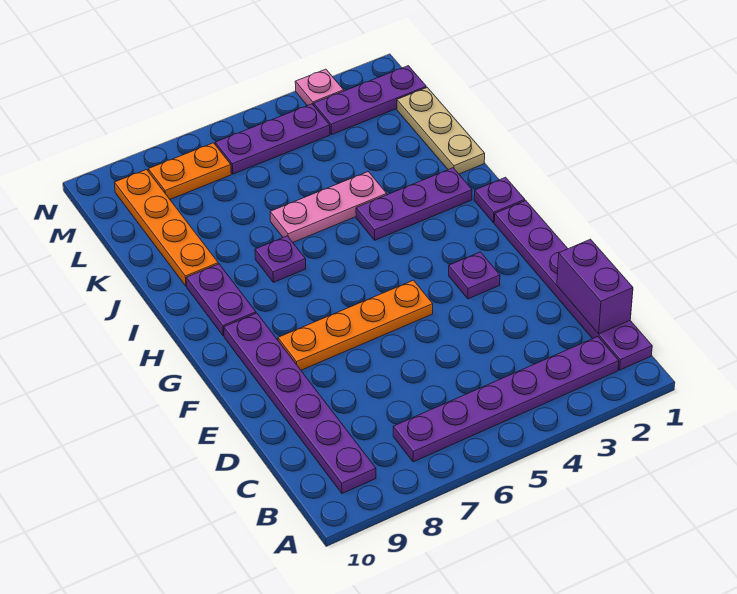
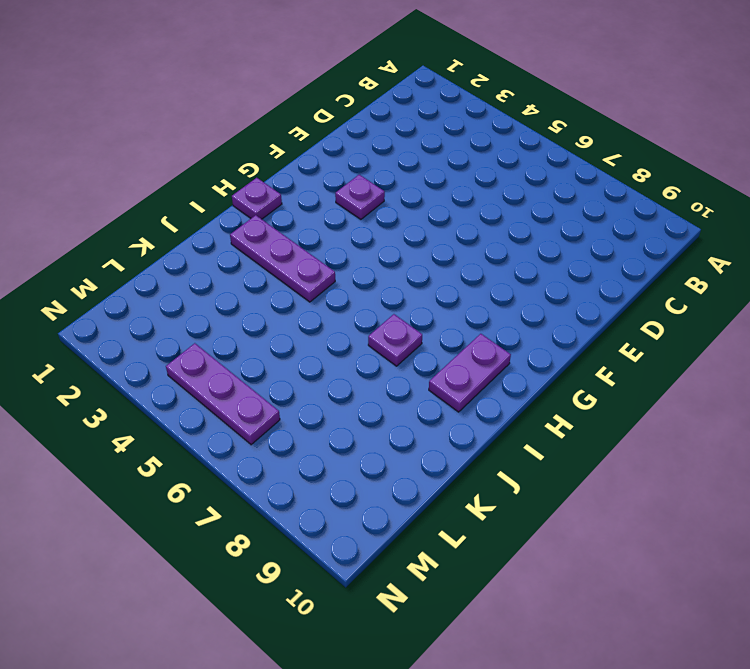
none -> purple plate B1:G1 level 1
none -> purple plate B2:B7 level 1
none -> purple plate B9:G9 level 1

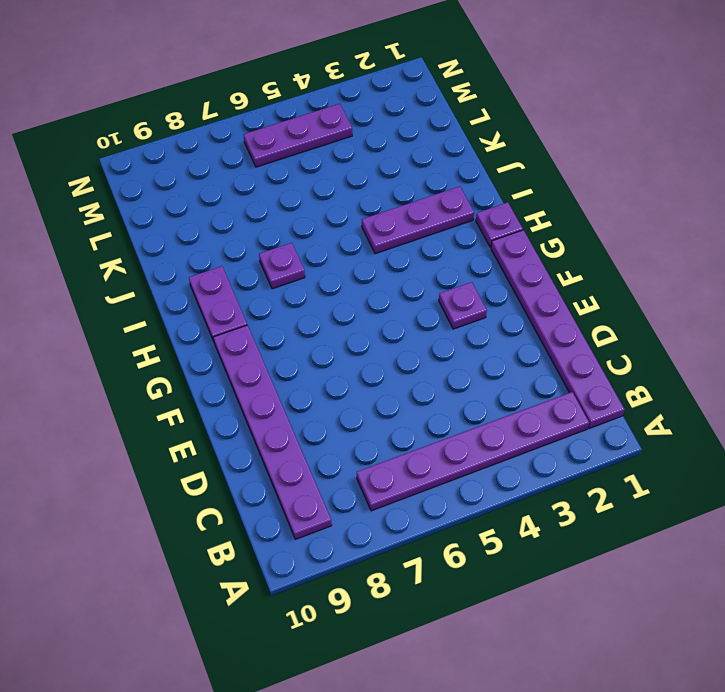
none -> orange plate F5:F8 level 1
none -> tan plate J1:L1 level 1
none -> pink plate J4:J6 level 1

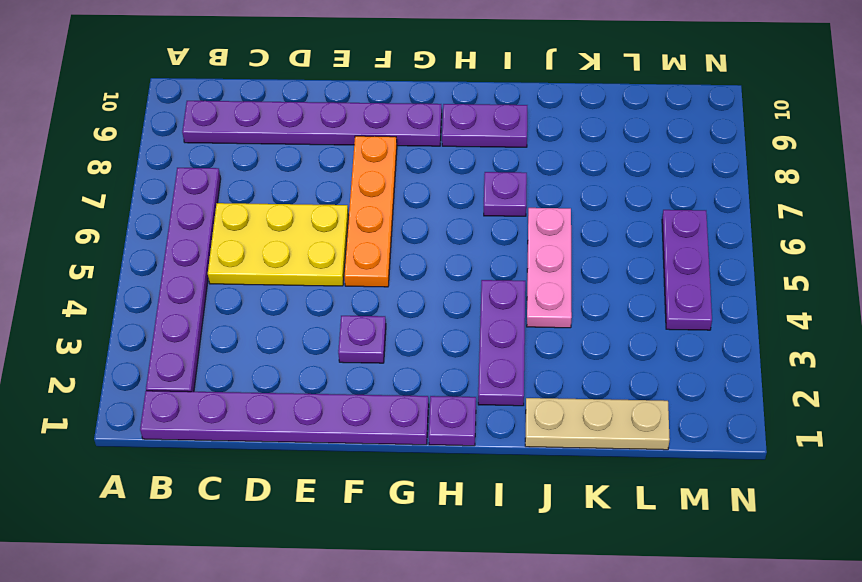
yellow plate C5:E6 level 1 -> none
none -> orange plate J9:M9 level 1
none -> purple plate M1:M3 level 1
none -> orange plate M7:M8 level 1

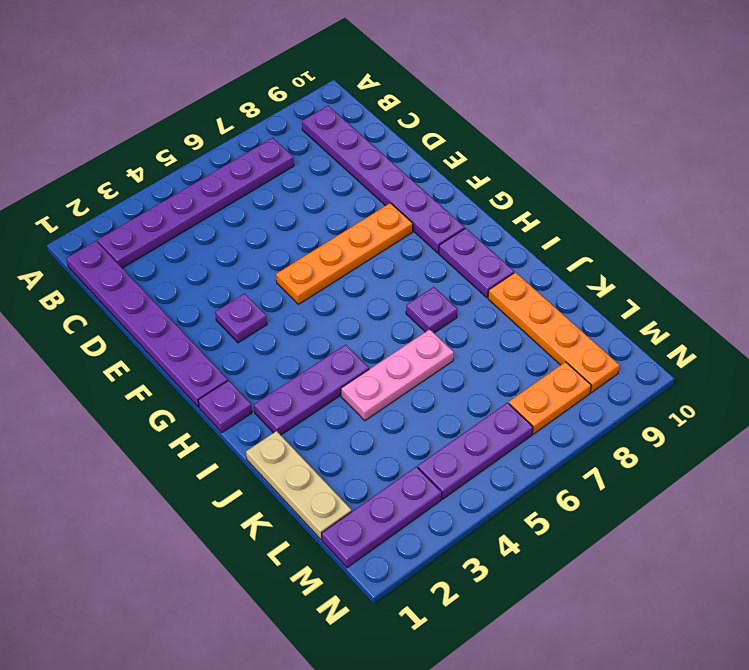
none -> pink plate N3 level 1
none -> purple brick C1:D1 level 2

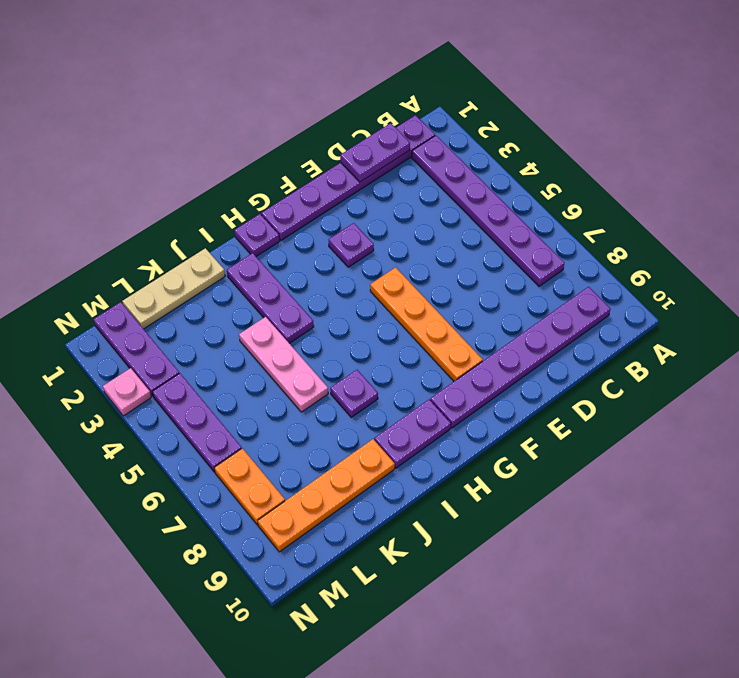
purple plate C1:D1 level 2 -> purple brick C1:D1 level 2

